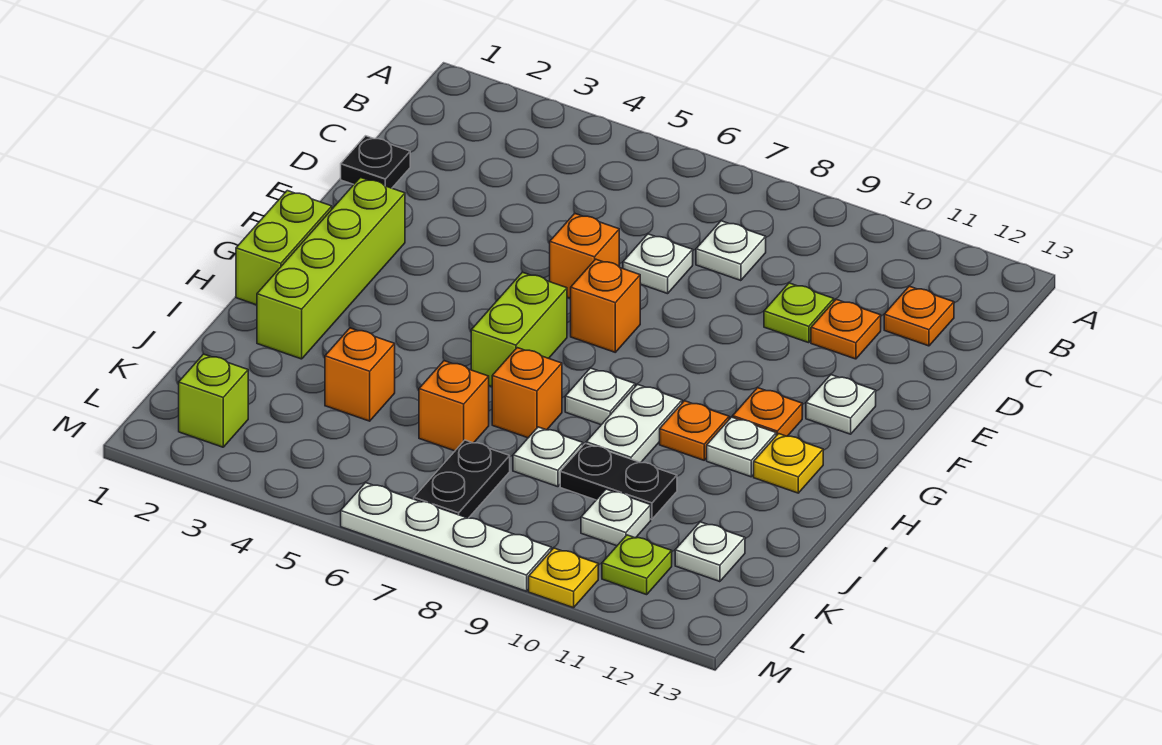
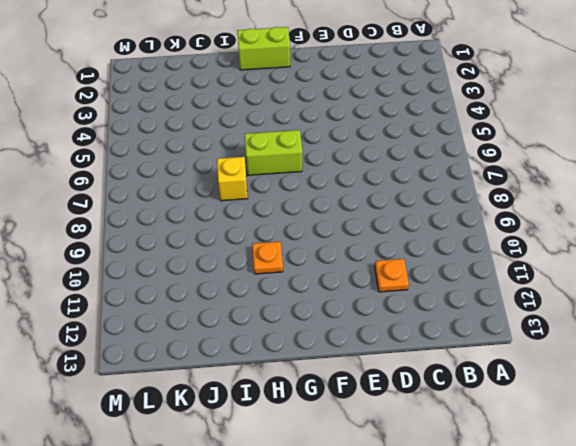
yellow brick I7 level 1 -> orange brick I7 level 1
none -> white plate C8 level 1
none -> orange plate C12 level 1
none -> black plate D1 level 1
none -> white plate D7 level 1

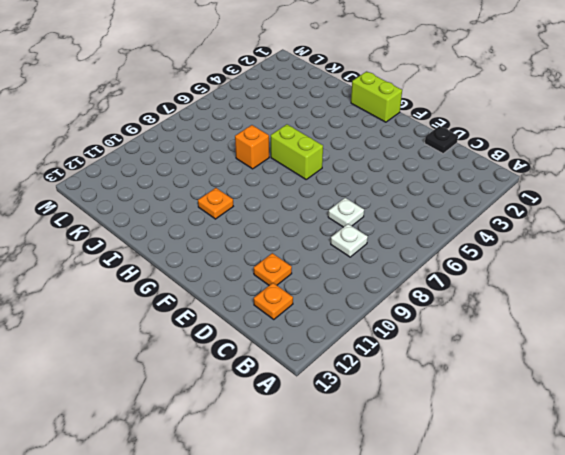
none -> lime plate D10 level 1
none -> orange brick E6 level 1
none -> lime brick F2:I2 level 1
none -> orange brick F7 level 1

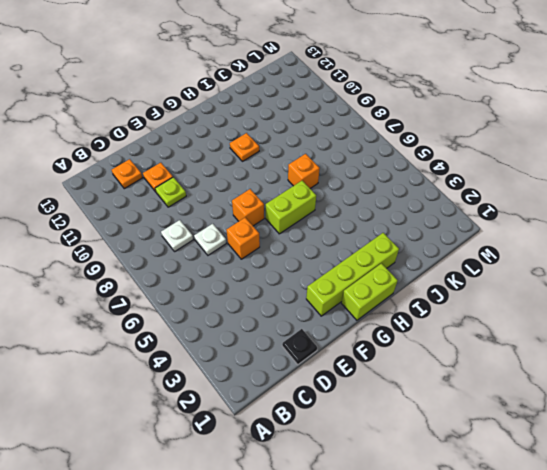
none -> white plate F12 level 1
none -> orange plate G11 level 1
none -> white plate H8 level 1
none -> white plate H9:I9 level 1

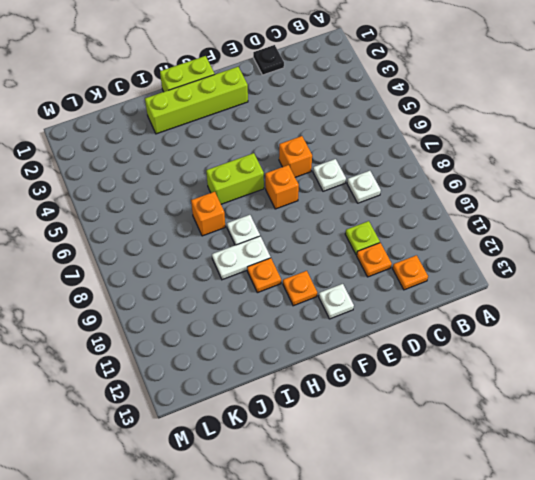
none -> white plate H11 level 1
none -> yellow plate H12 level 1
none -> orange brick J4 level 1
none -> orange brick J6 level 1

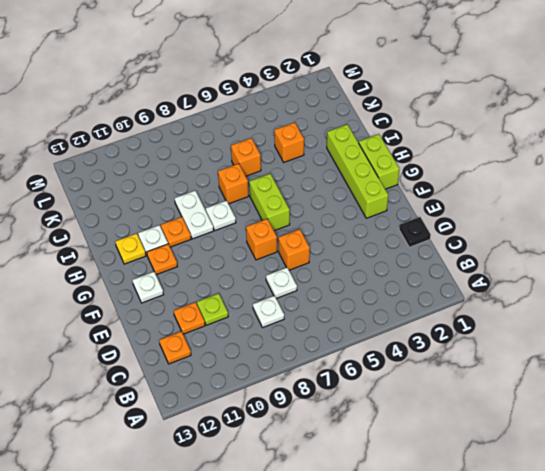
none -> white plate J8 level 1
none -> black plate J9:J10 level 1
none -> black plate K7:L7 level 1
none -> white plate K10 level 1

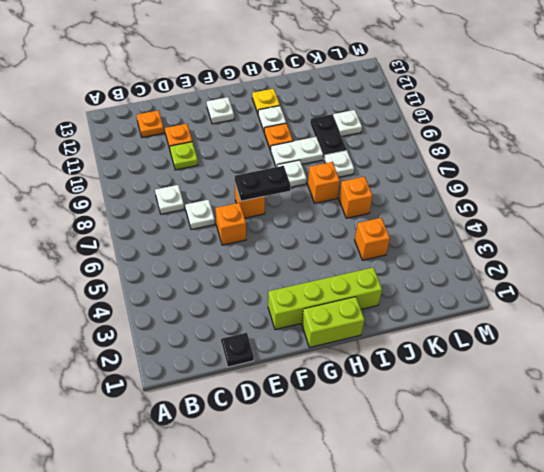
black plate F7:G7 level 2 -> black plate K7:L7 level 1
none -> lime brick G6:H6 level 1
none -> orange plate G11 level 1
none -> white plate K12 level 1
none -> lime brick L2 level 1

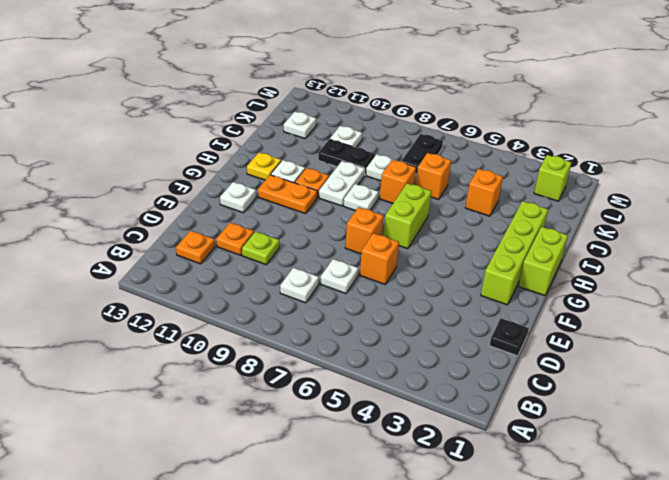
orange plate G10:G11 level 1 -> orange plate G11 level 1
none -> lime plate L11 level 1
none -> white plate M6:M9 level 1
none -> yellow plate M10 level 1

